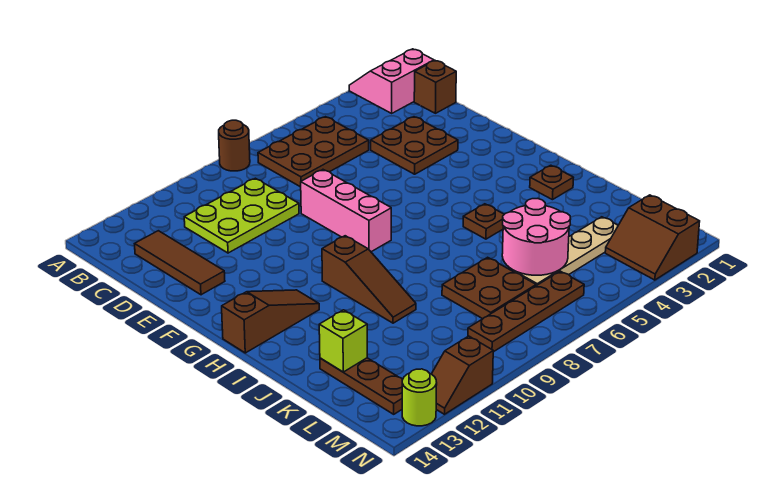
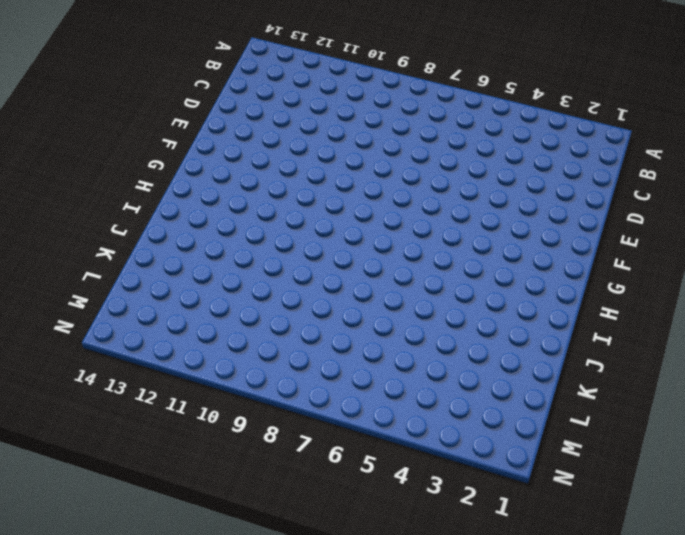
none -> pink slope A1:B2 level 1 top B
none -> brown round brick A8 level 1
none -> brown plate B5:C7 level 1

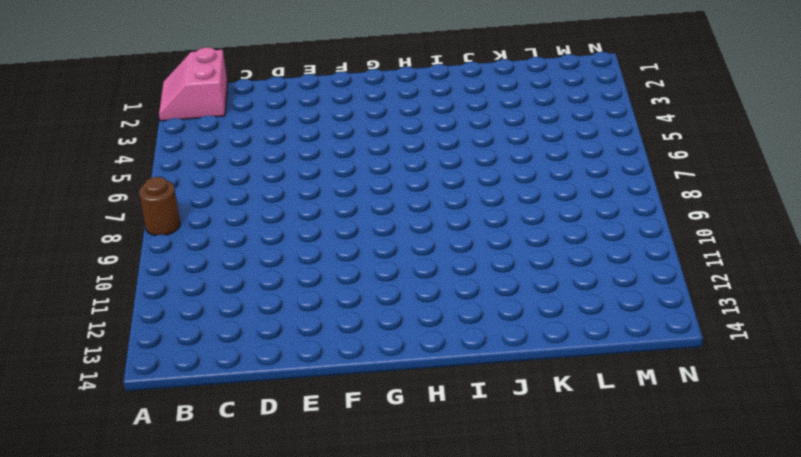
none -> brown plate B5:C7 level 1
none -> brown brick C1 level 1
none -> lime plate C9:D11 level 1

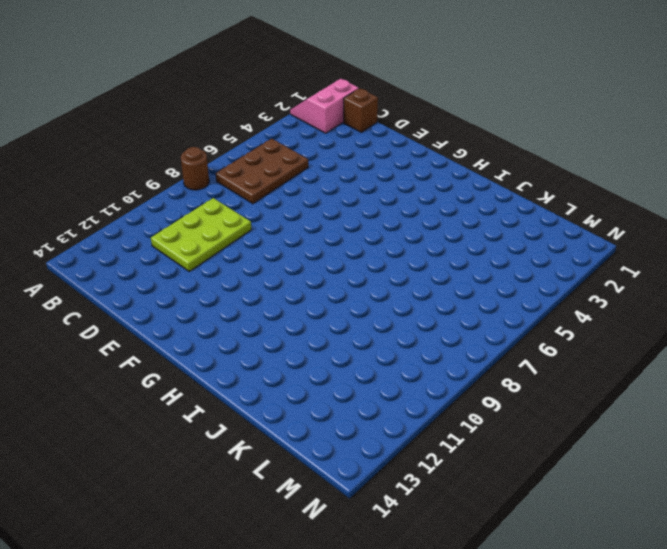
none -> brown tile C13:E13 level 1
none -> brown plate D3:E4 level 1
none -> pink brick E8:G8 level 1

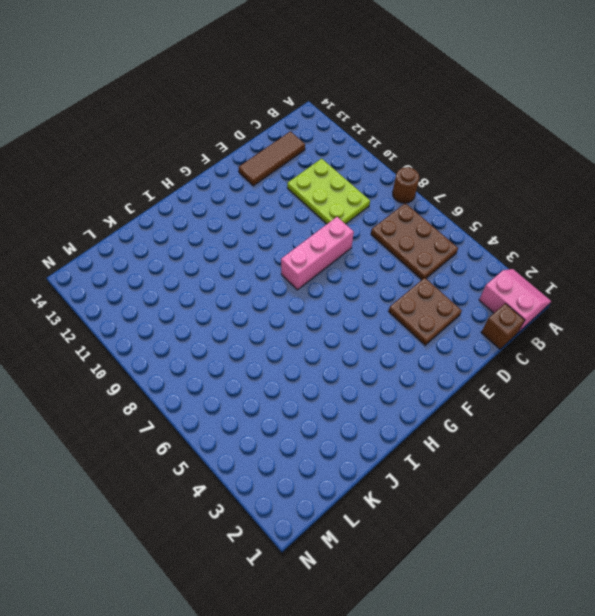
none -> brown slope H10:J10 level 1 top H
none -> brown slope H12:H14 level 1 top 14
none -> brown plate I2 level 1

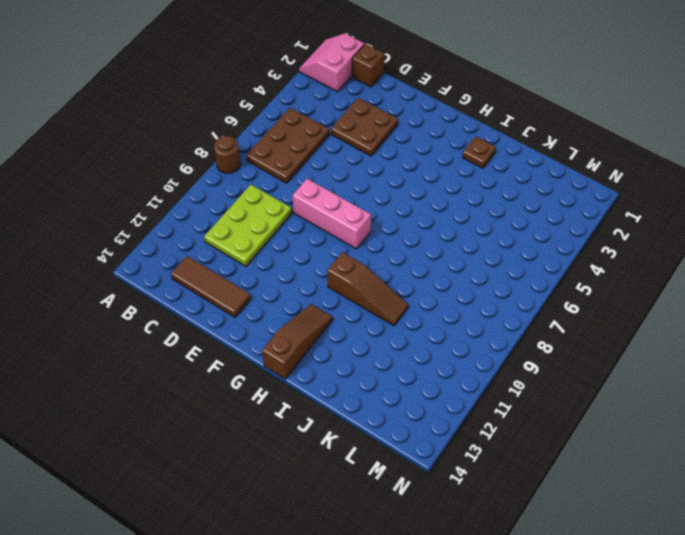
none -> brown plate I5 level 1
none -> brown plate K7:L8 level 1
none -> brown plate K13:M13 level 1

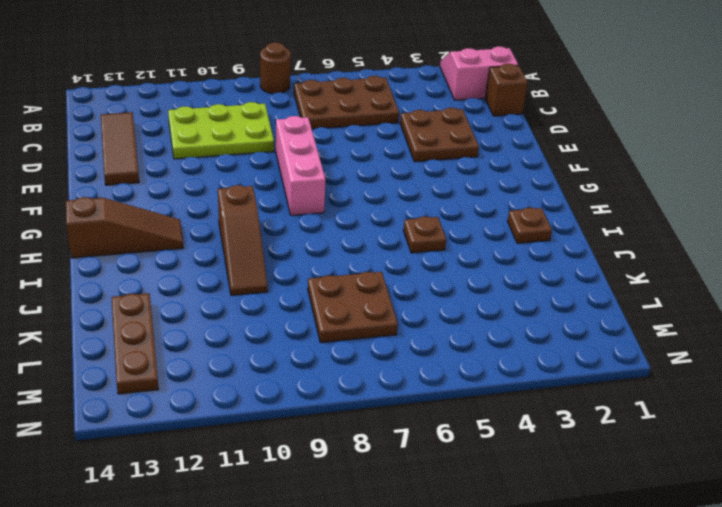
none -> tan plate L3:L6 level 1
none -> brown slope M2:N3 level 1 top 2
none -> brown plate M6:M9 level 1

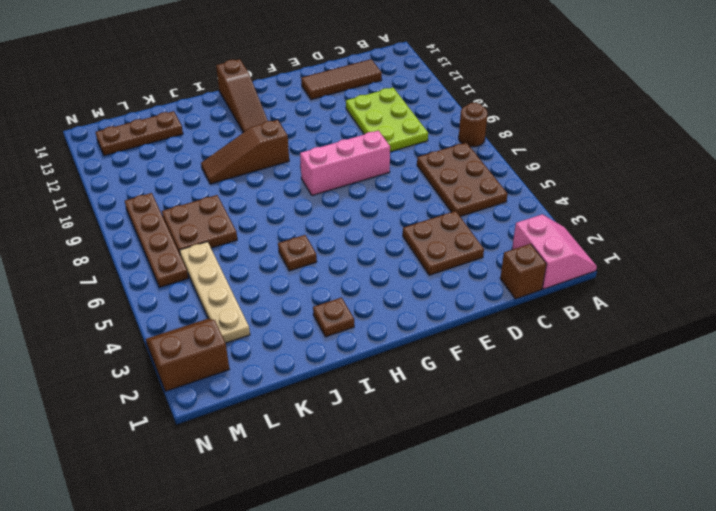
none -> brown slope N11:N12 level 1 top 11
none -> lime round brick N13 level 1
none -> pink round brick K5:L6 level 2

